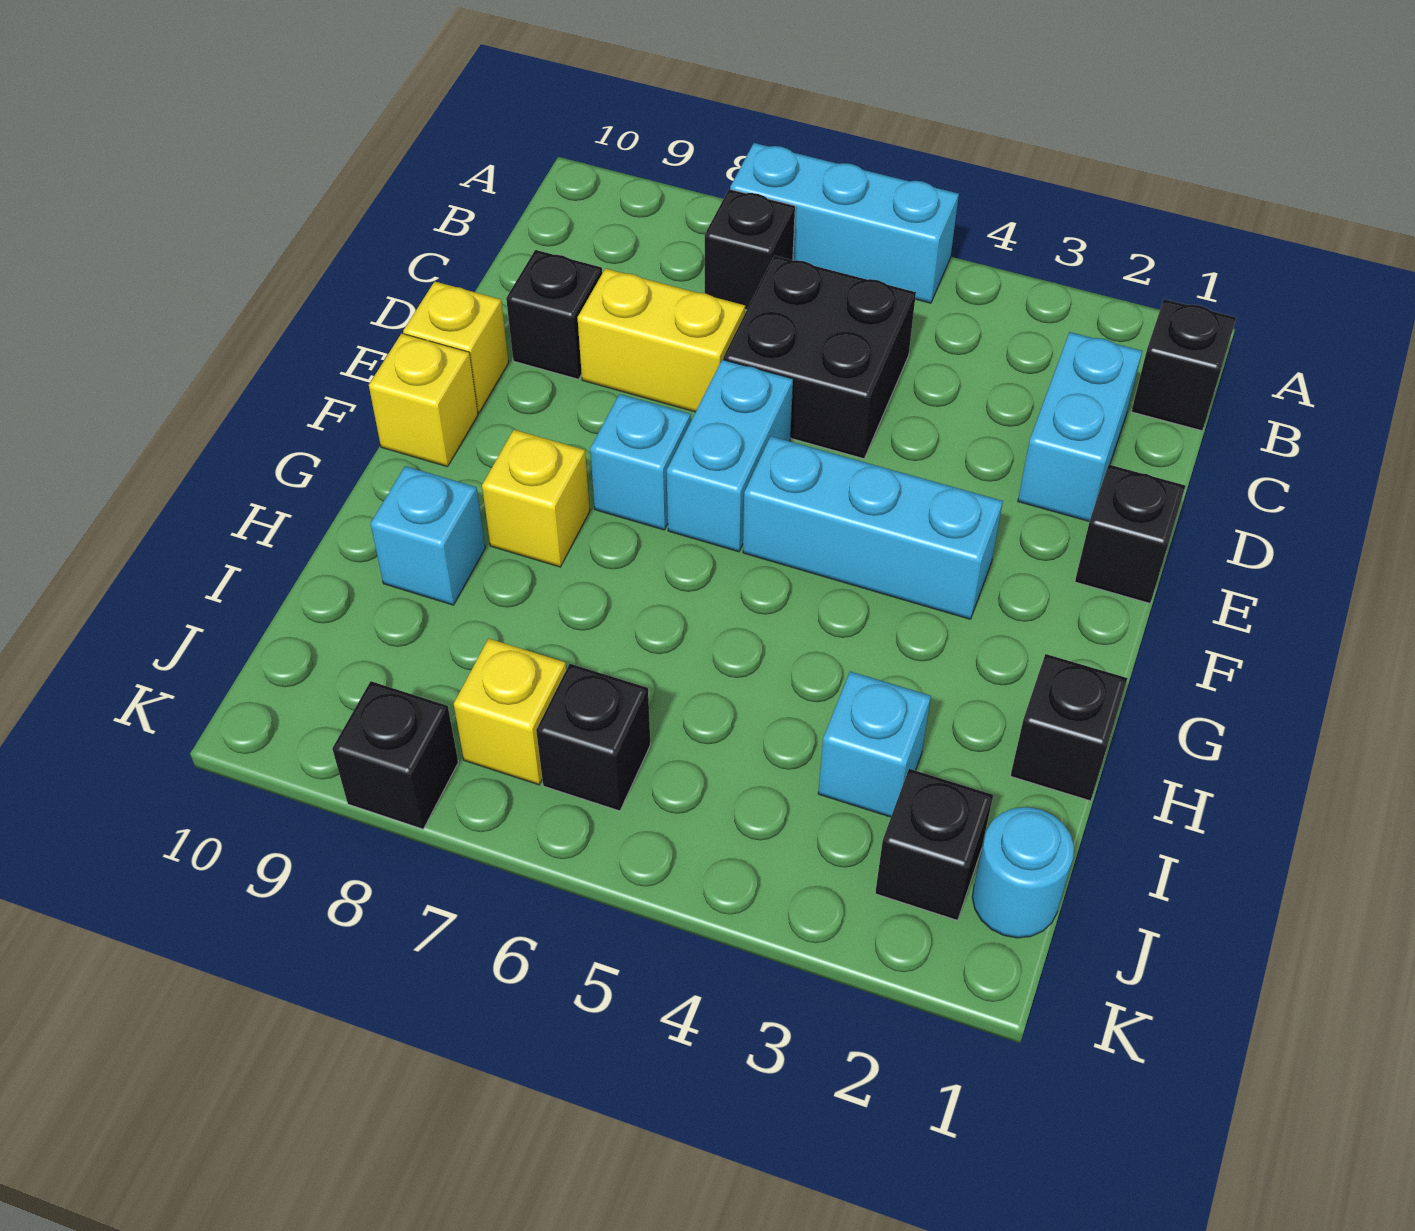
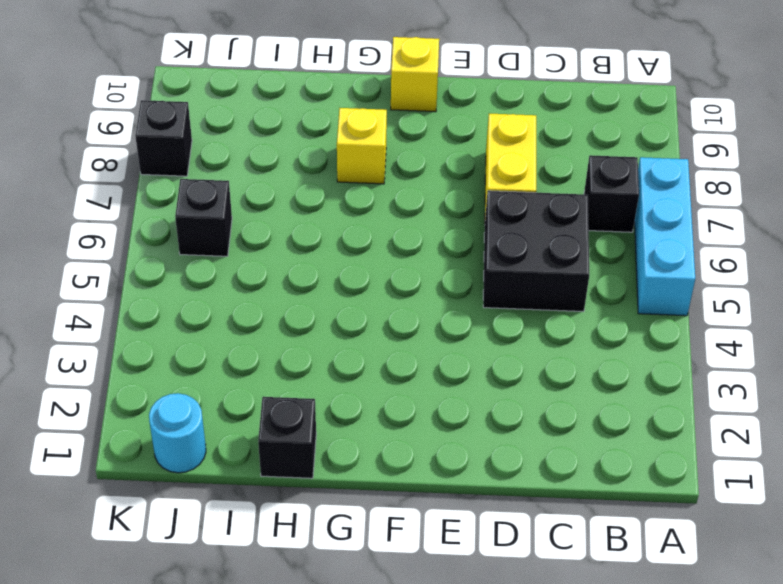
none -> black brick B1 level 1
none -> cyan brick C2:D2 level 1
none -> black brick D9 level 1

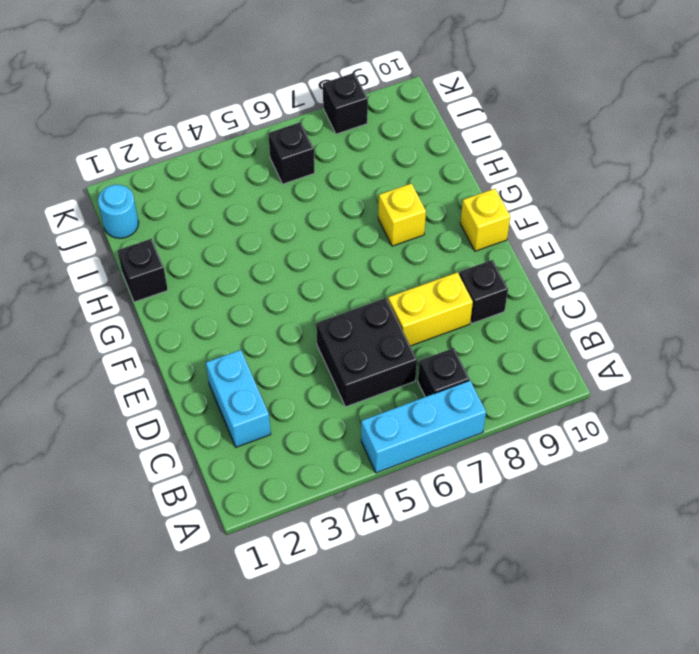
none -> black brick B1 level 1
none -> black brick E1 level 1
none -> cyan brick E6:F6 level 1

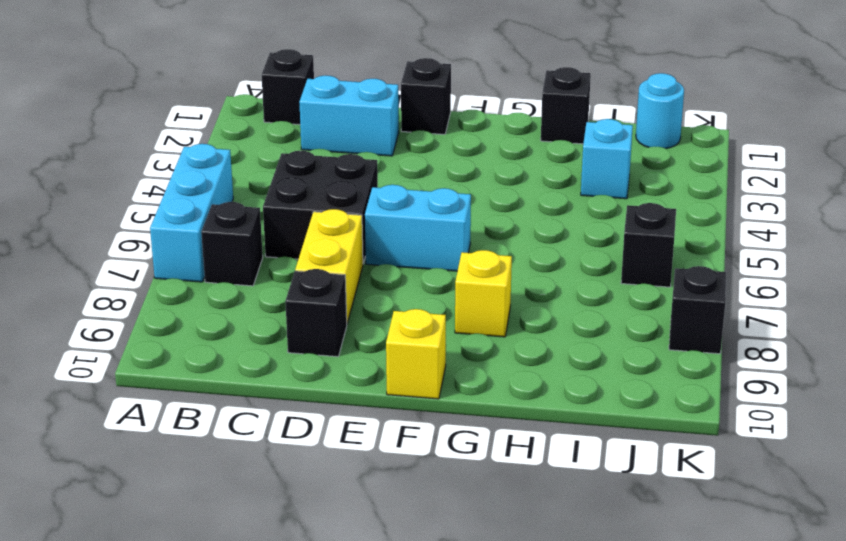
none -> yellow brick E10 level 1
none -> cyan brick F3:F5 level 1
none -> cyan brick F7 level 1

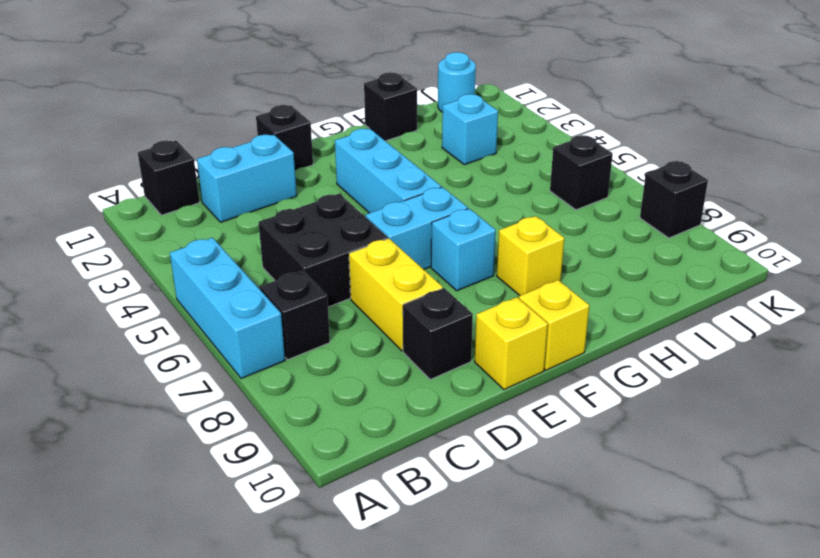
none -> cyan brick H9 level 1
none -> black brick J2 level 1
none -> yellow brick J7 level 1

